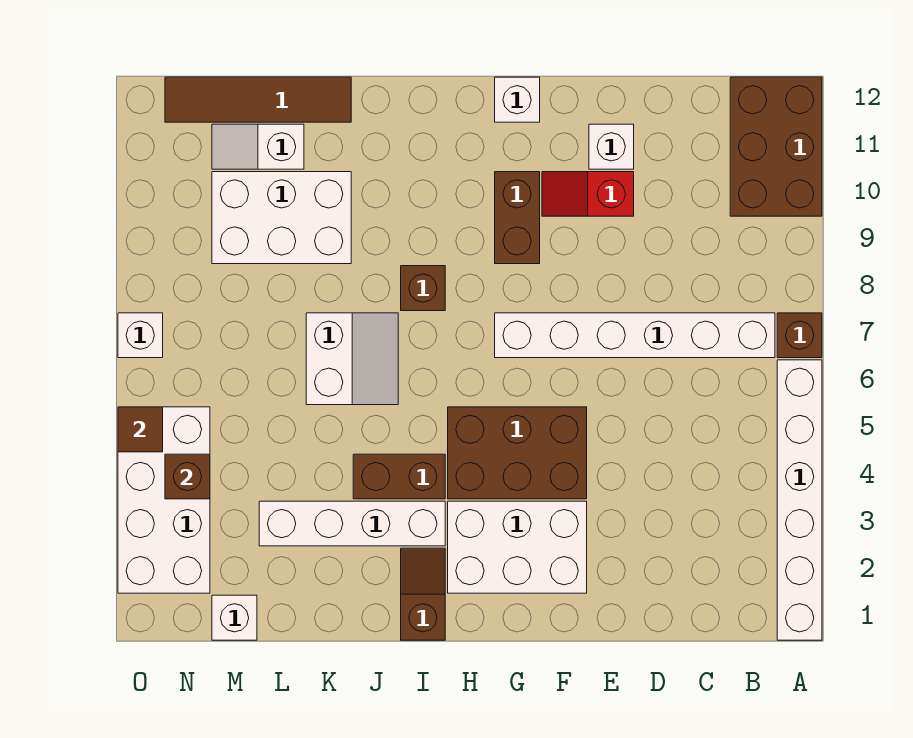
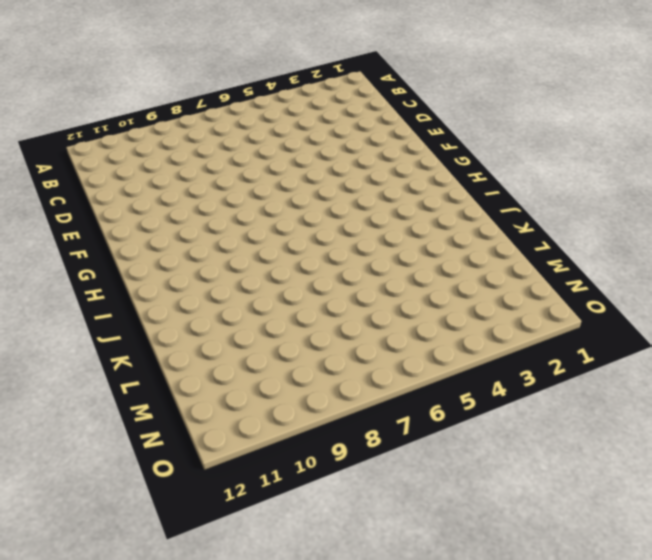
none -> white brick A1:A6 level 1
none -> brown brick A7 level 1
none -> brown brick A10:B12 level 1

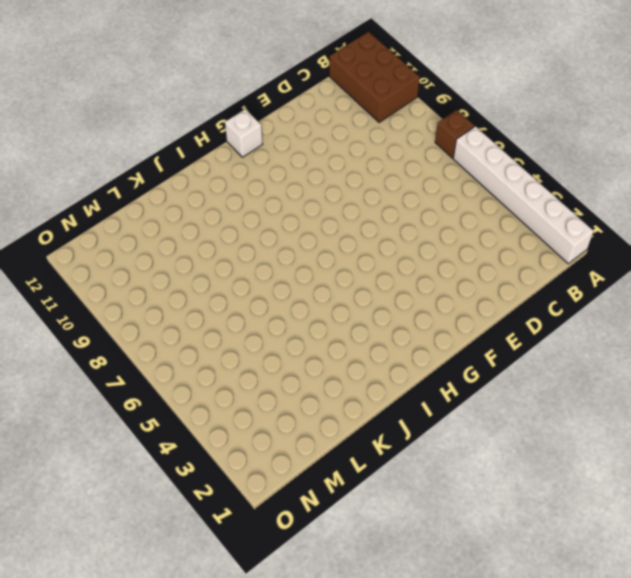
none -> white brick B7:G7 level 1
none -> red slope E10:F10 level 1 top E
none -> white brick E11 level 1

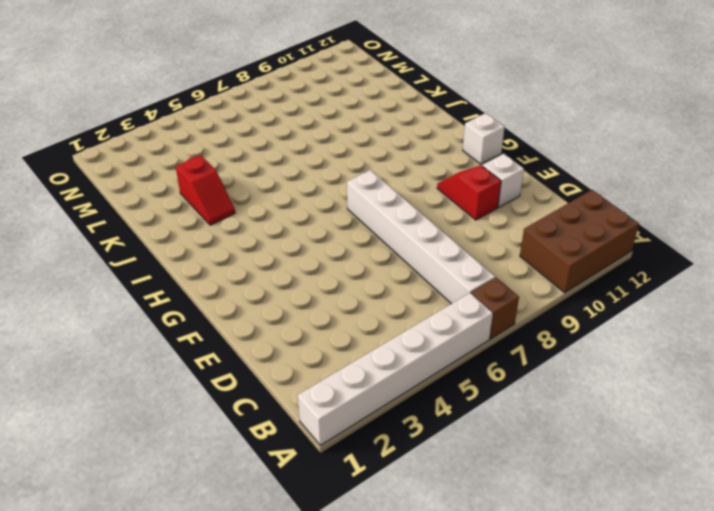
red slope J3:K3 level 1 top K -> white brick I3:L3 level 1
none -> white brick F2:H3 level 1
none -> brown brick F4:H5 level 1
none -> brown brick G9:G10 level 1

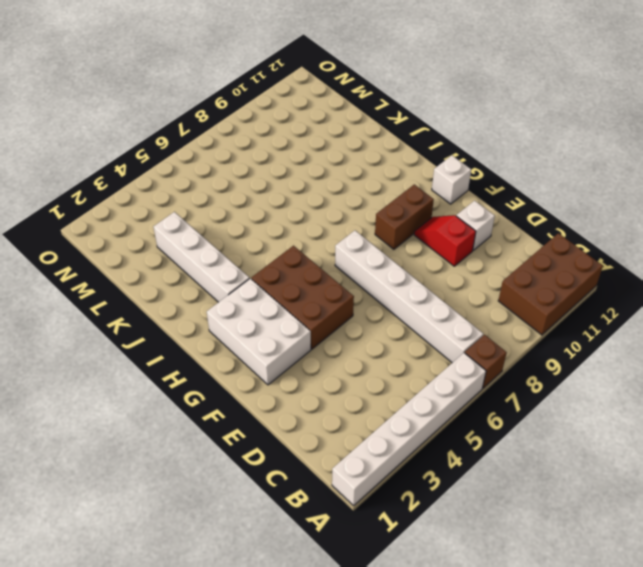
none -> brown slope I1:I2 level 1 top 1
none -> brown brick I4:J4 level 1
none -> brown brick I8 level 1

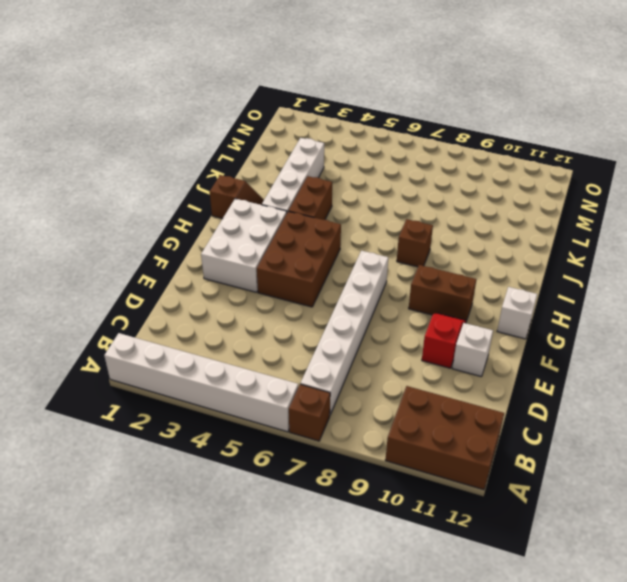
none -> white slope J6:K7 level 1 top K
none -> white brick K9:M10 level 1
none -> brown tile K12:N12 level 1

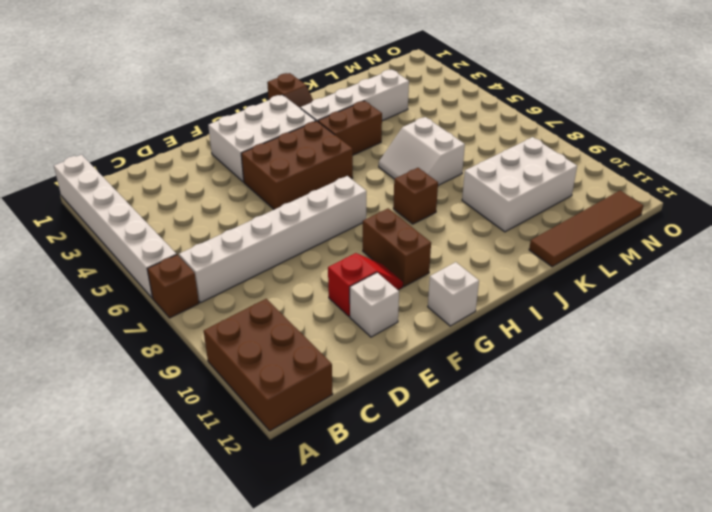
none -> white slope L11:M11 level 1 top L
none -> white brick M1 level 1
none -> white brick N2:O5 level 1

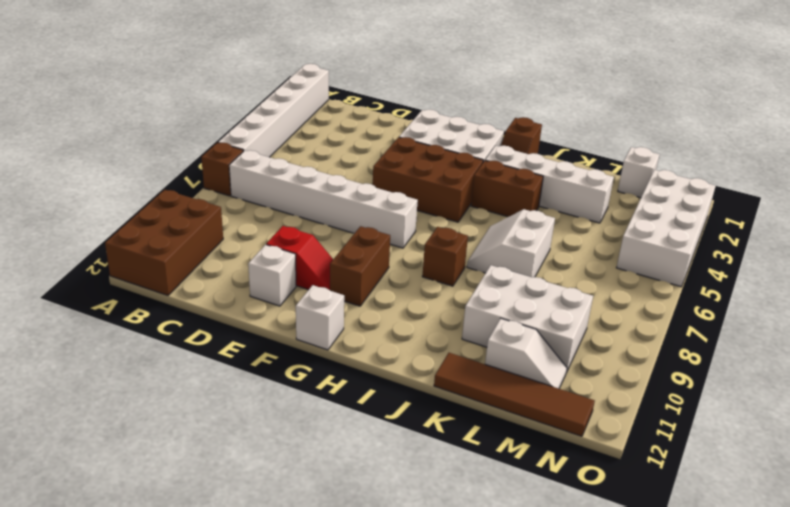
none -> white brick O7 level 1
none -> brown brick N4 level 2
none -> brown tile O5 level 2

